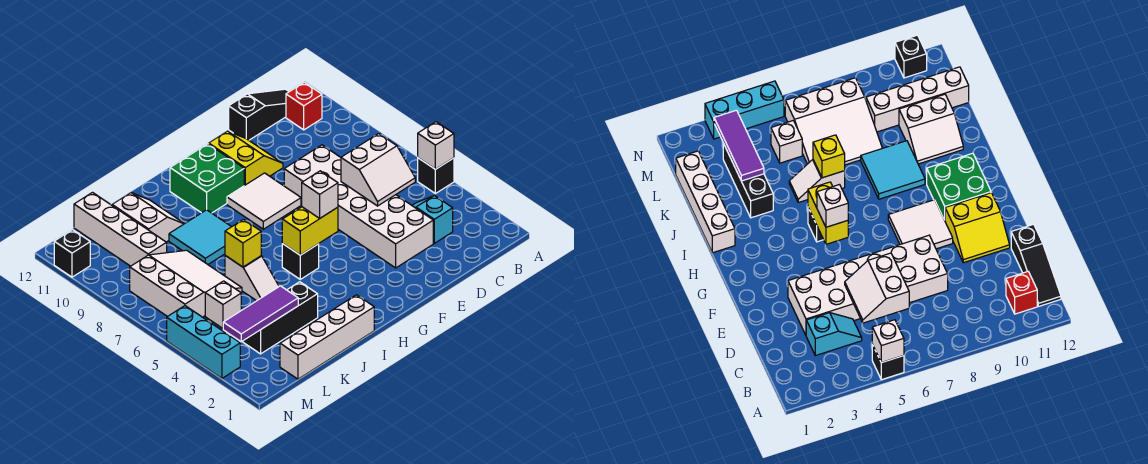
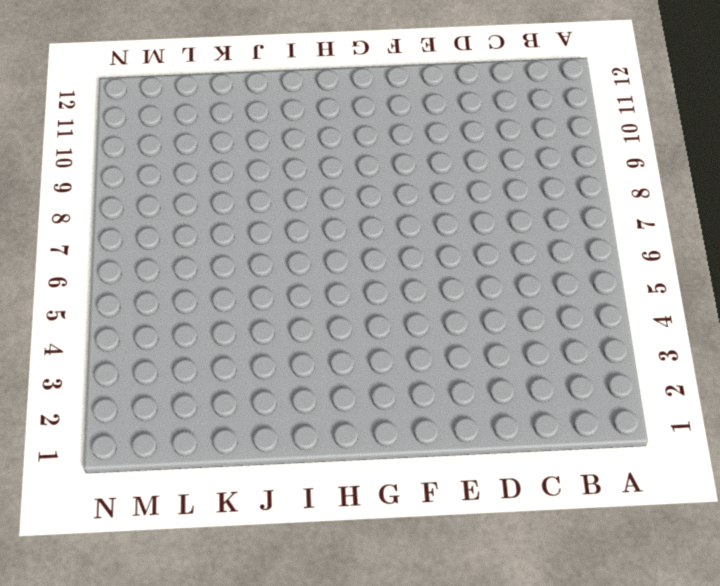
none -> black brick A5 level 1
none -> red brick B11 level 1
none -> black slope B12:D12 level 1 top D

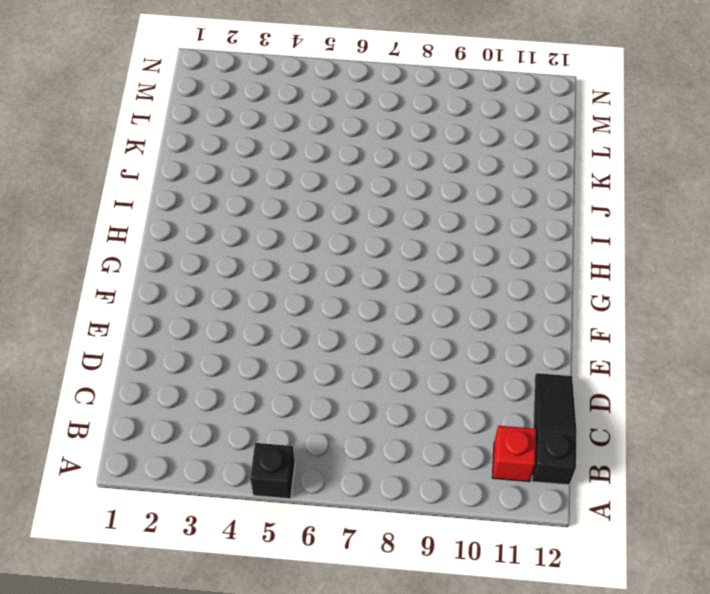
black slope B12:D12 level 1 top B -> black slope B12:D12 level 1 top D
none -> cyan slope C3:C4 level 1 top 3
none -> white brick D3:E8 level 1
none -> yellow slope E10:F11 level 1 top F

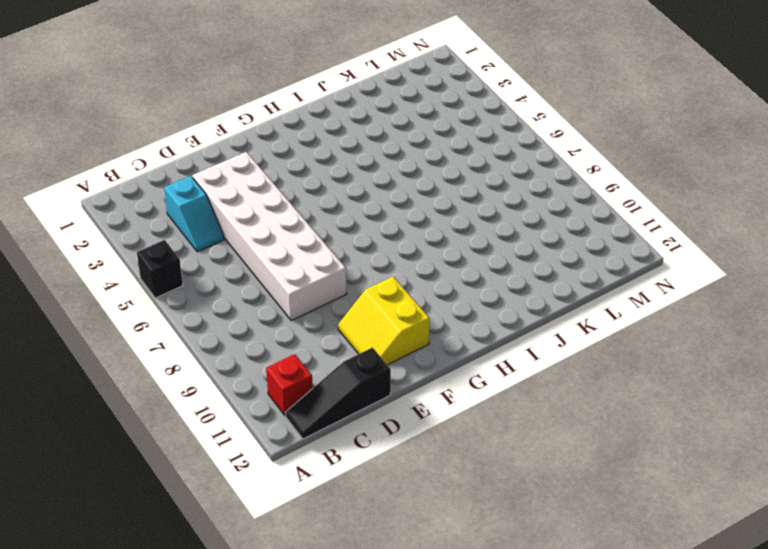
none -> white tile F8:G9 level 1
none -> green brick G10:H11 level 1
none -> black brick H5 level 1

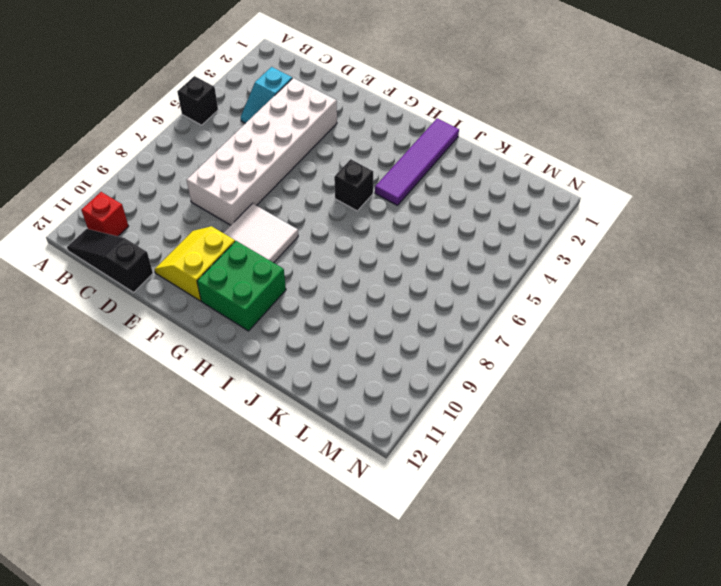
purple tile I1:I4 level 1 -> white brick I1:L1 level 1
none -> cyan tile I8:J9 level 1
none -> black brick J3:L3 level 1
none -> white slope J5:J6 level 1 top 6

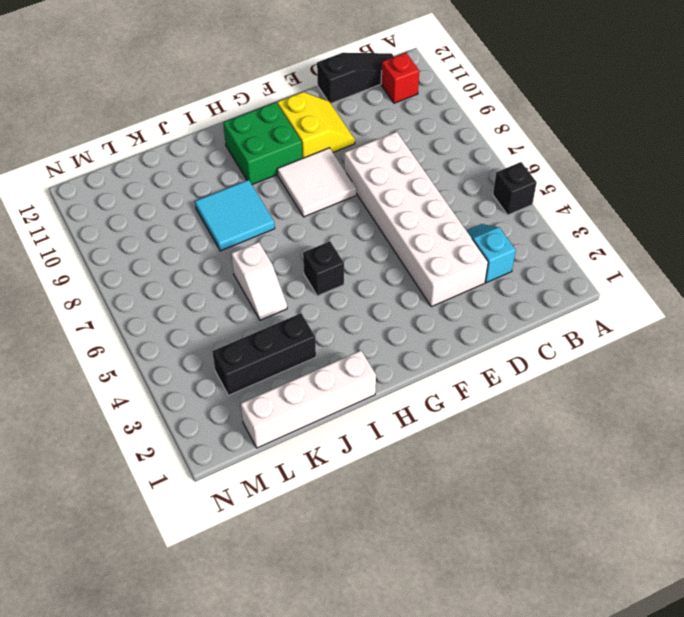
none -> white slope J10:K11 level 1 top K
none -> white slope K6:M8 level 1 top M
none -> white brick L5 level 1

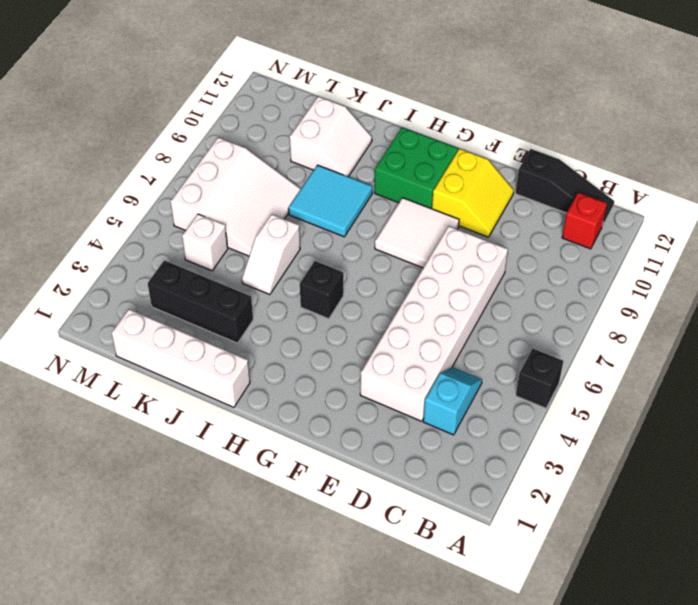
none -> white brick L9:L12 level 1
none -> cyan brick N3:N5 level 1
none -> black brick N11 level 1

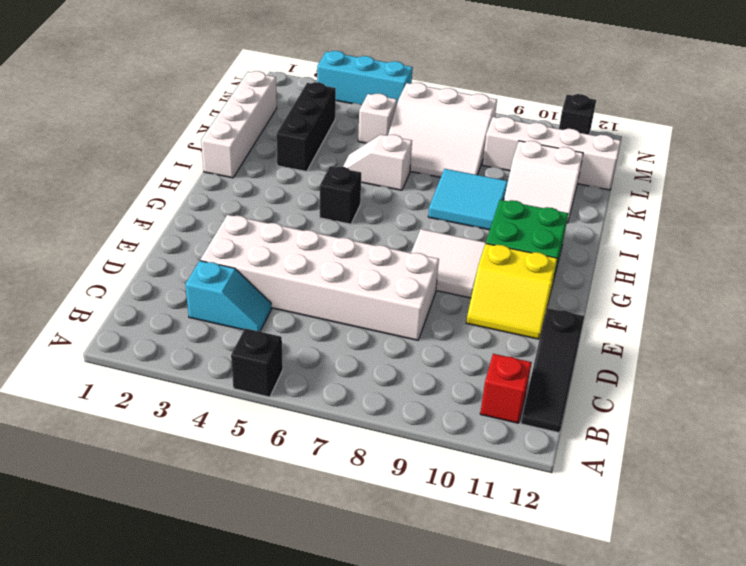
none -> white brick A5 level 2
none -> white slope C5:D6 level 2 top 6
none -> yellow brick G5:H5 level 2

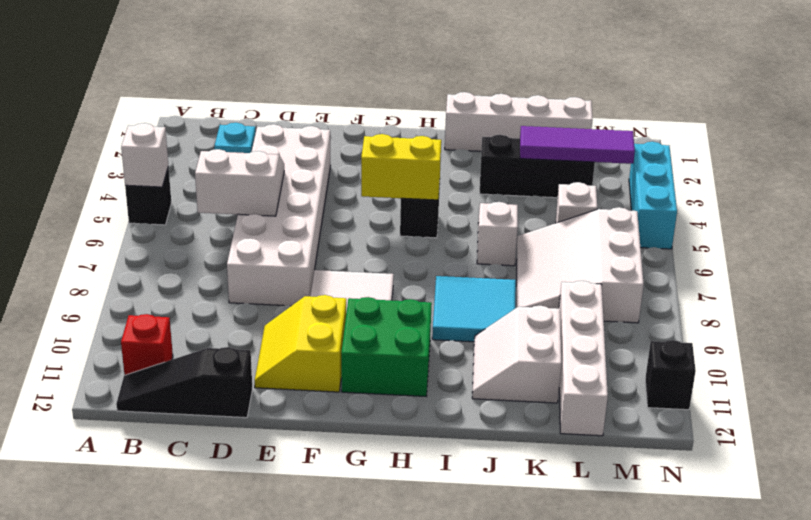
none -> yellow brick J6 level 2
none -> white brick G5 level 3

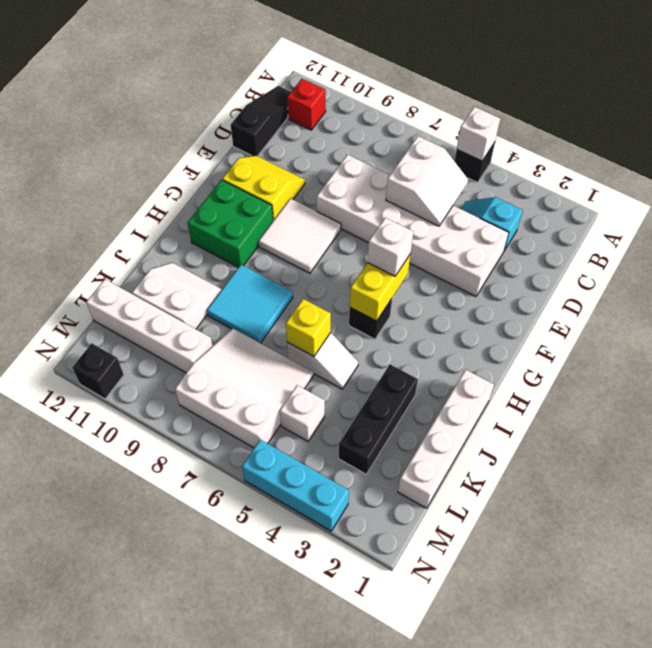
none -> purple tile K3:M3 level 2

